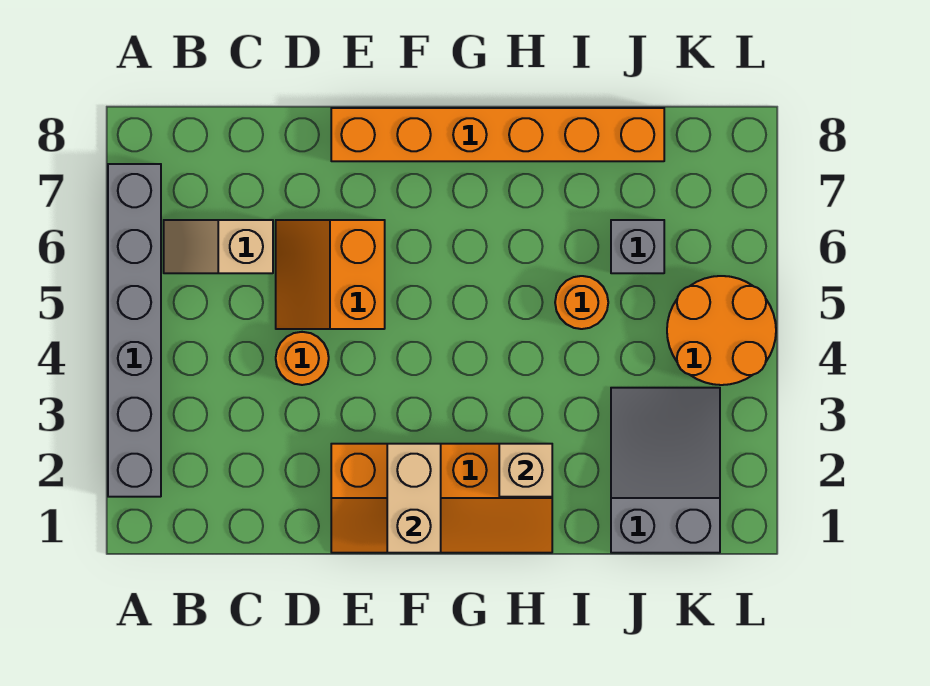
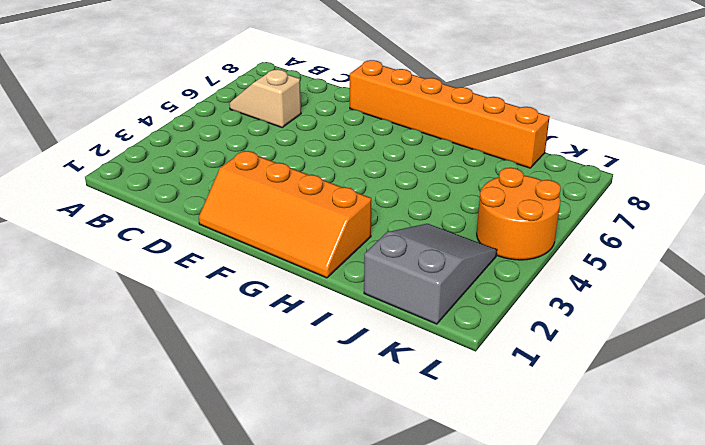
none -> grey brick A2:A7 level 1
none -> orange round brick D4 level 1
none -> orange slope D5:E6 level 1 top E

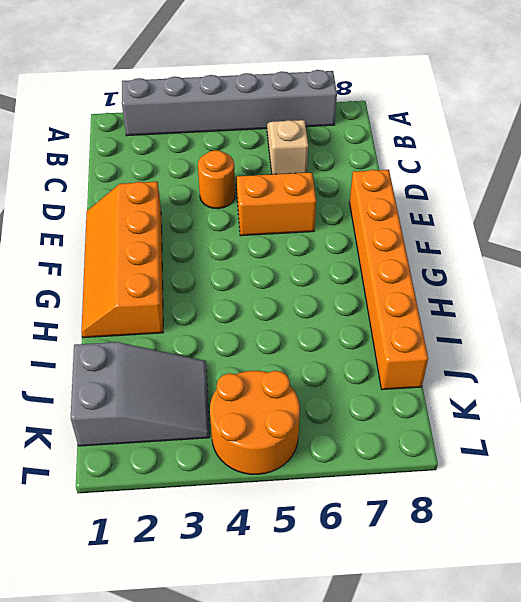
none -> orange round brick I5 level 1
none -> grey brick J6 level 1
none -> tan brick F1:F2 level 2

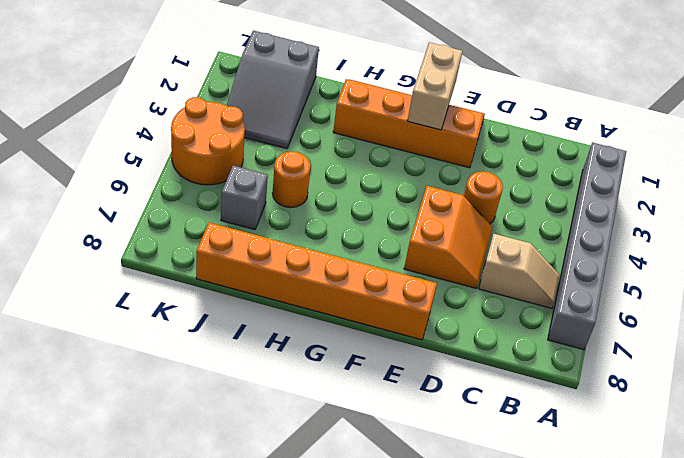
none -> tan brick H2 level 2

